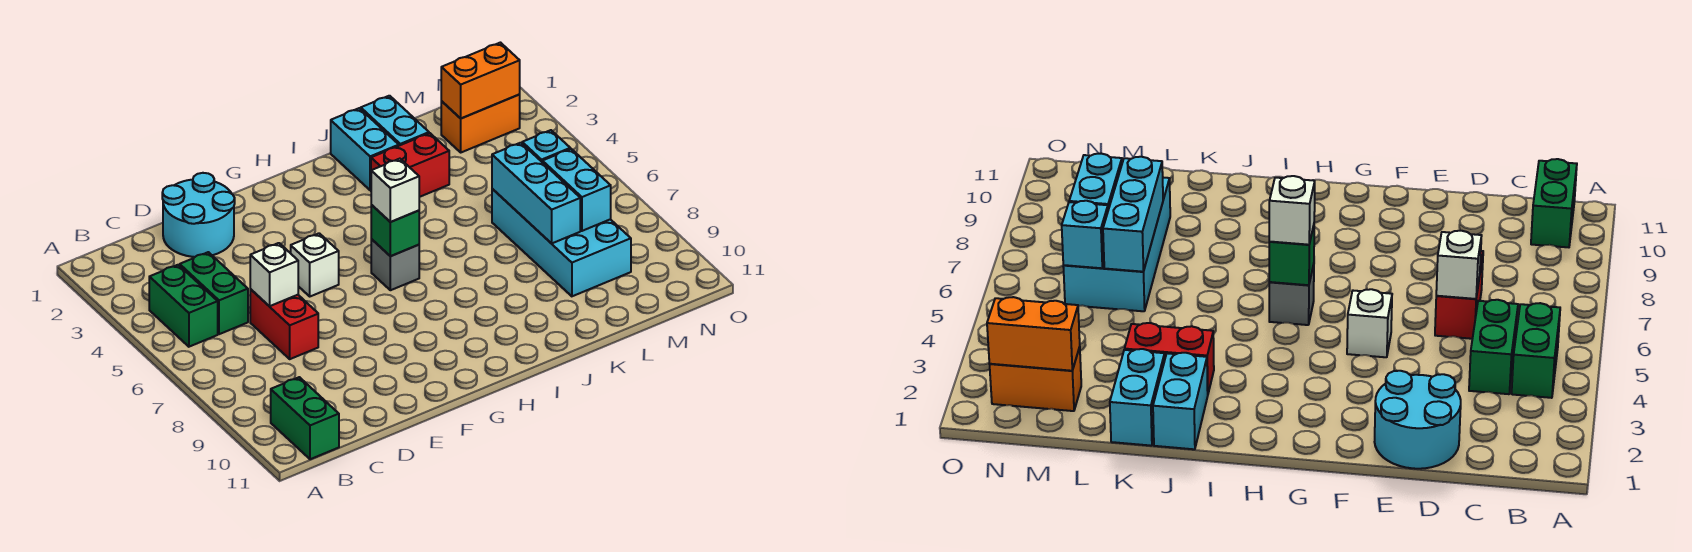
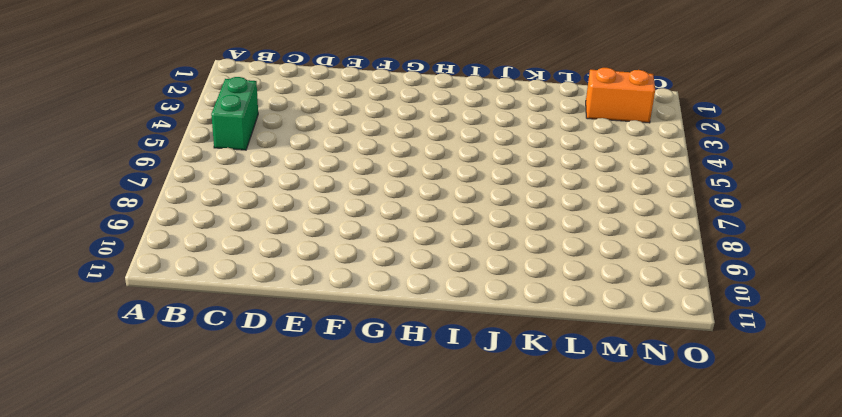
none -> green brick B10:B11 level 1
none -> green brick C4:C5 level 1
none -> cyan round brick D1:E2 level 1

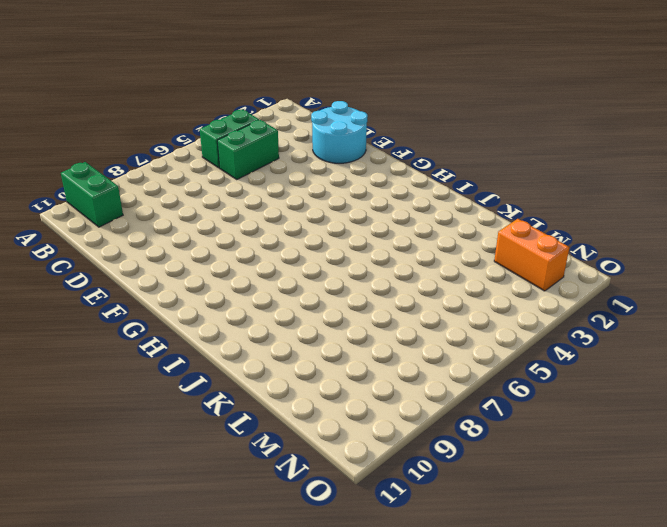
green brick A10:B10 level 1 -> green brick B10:B11 level 1
none -> red brick D6:D7 level 1
none -> white brick F5 level 1
none -> grey brick H6 level 1

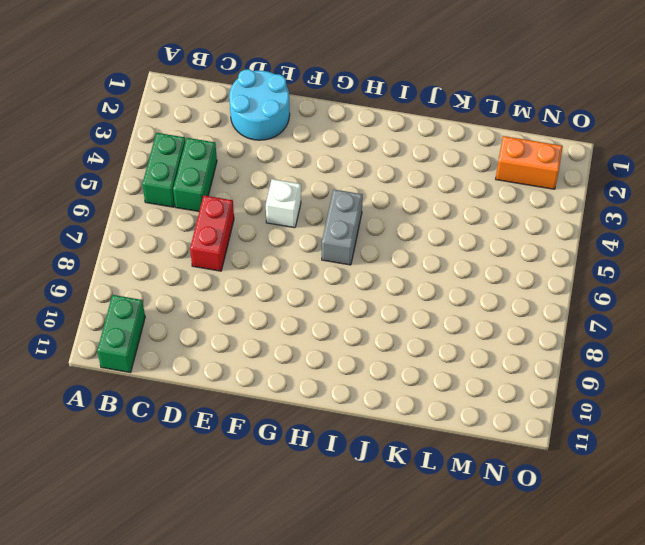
grey brick H5:H6 level 1 -> grey brick H6 level 1
none -> cyan brick J1:J2 level 1
none -> red brick J3:K3 level 1
none -> cyan brick K1:K2 level 1

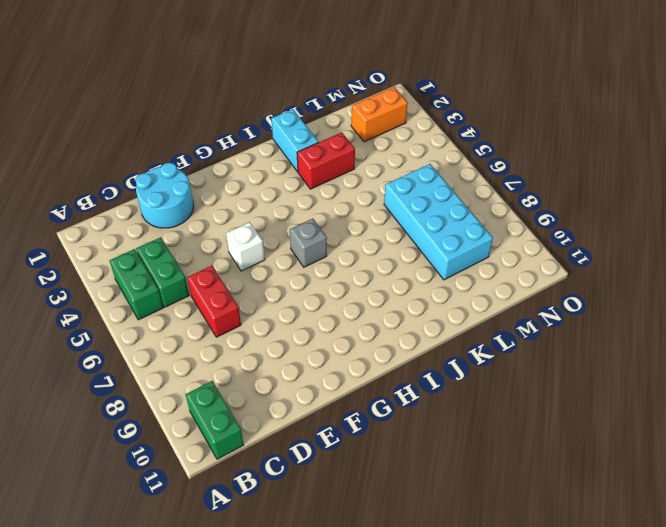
none -> cyan brick K1:K2 level 1
none -> white brick D6 level 2
none -> green brick H6 level 2

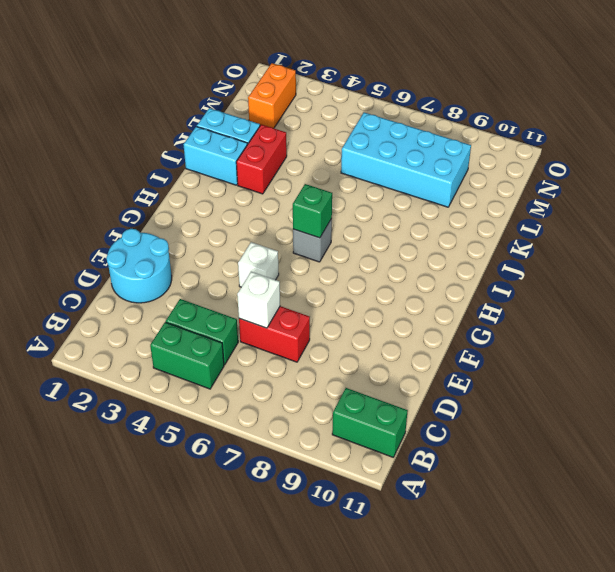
none -> cyan brick L6:L8 level 2
none -> orange brick M2:N2 level 2
none -> cyan brick M6 level 2

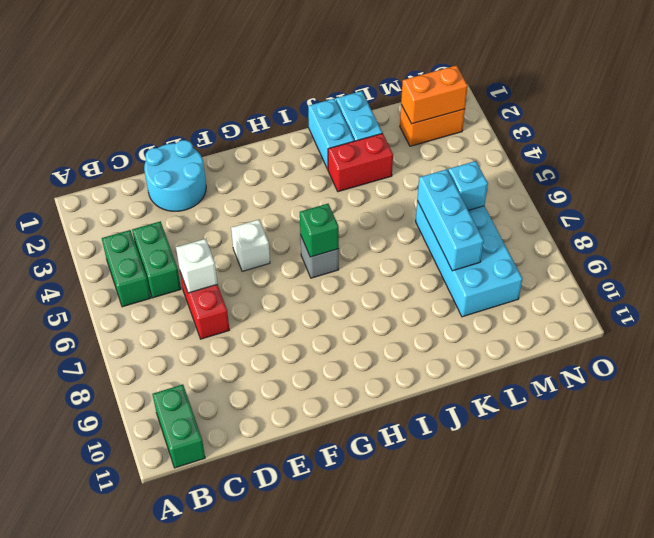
none -> cyan brick M7:M8 level 2
none -> white brick H6 level 3

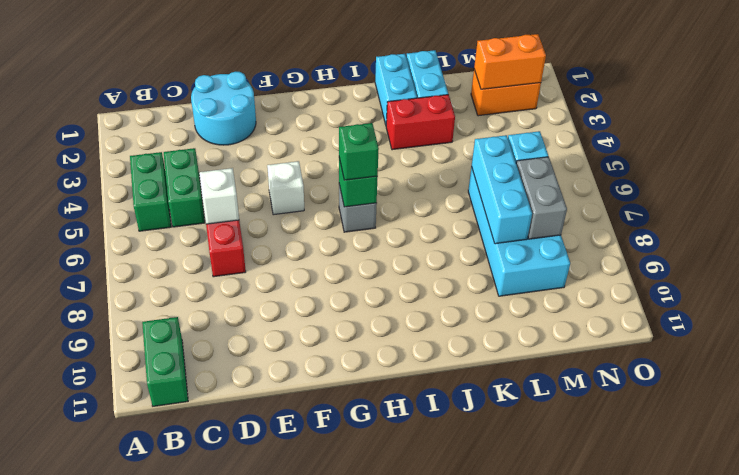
green brick H6 level 3 -> white brick H6 level 3
grey brick M7:M8 level 2 -> cyan brick M7:M8 level 2

